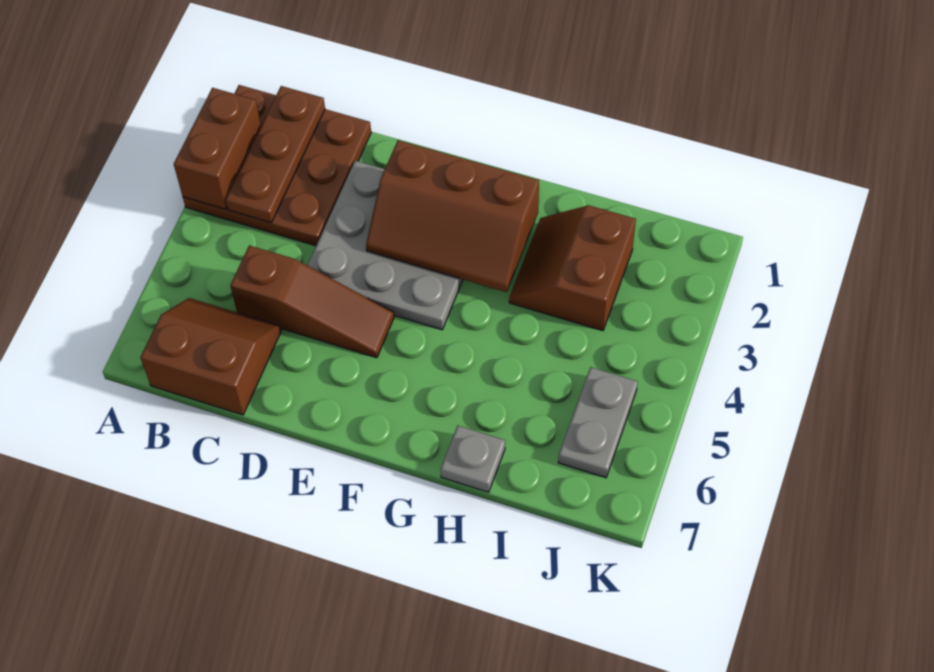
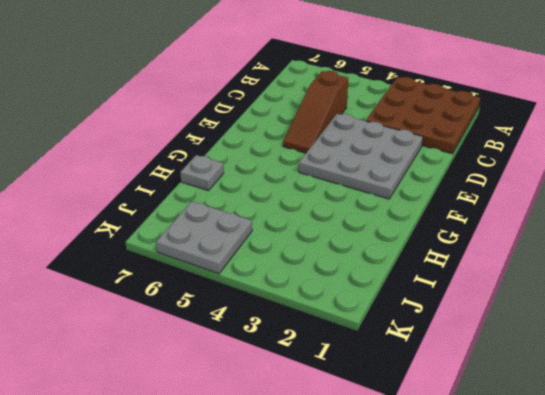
grey plate J5:K6 level 1 -> grey plate J5:J6 level 1
none -> brown slope B6:C7 level 1 top 7
none -> brown slope H2:I3 level 1 top I

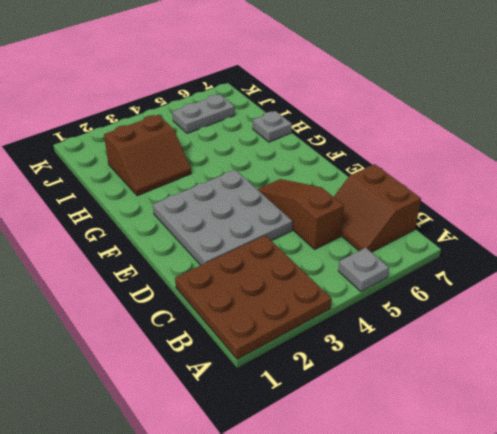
grey plate A5 level 1 -> none
none -> brown brick A2:A3 level 2
none -> brown plate B1:B3 level 2

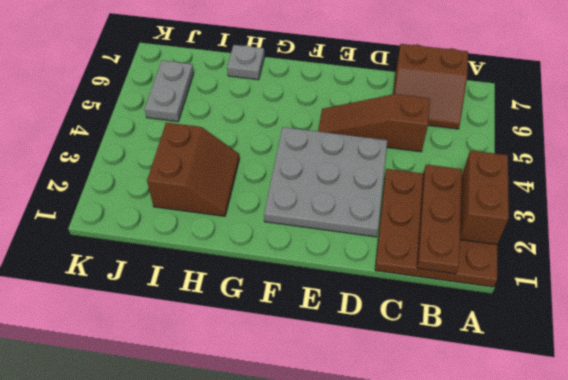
none -> brown slope E2:G3 level 2 top 2

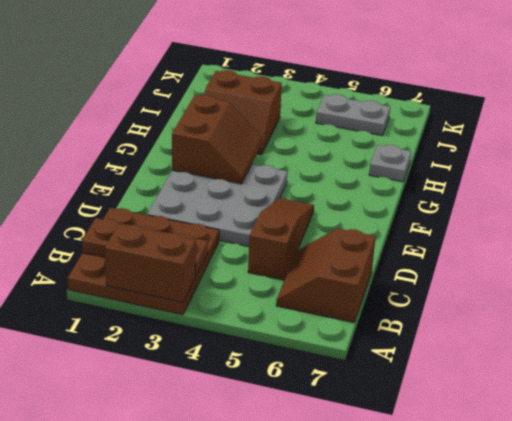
brown slope F2:G3 level 2 top 2 -> brown slope E2:G3 level 2 top 2

